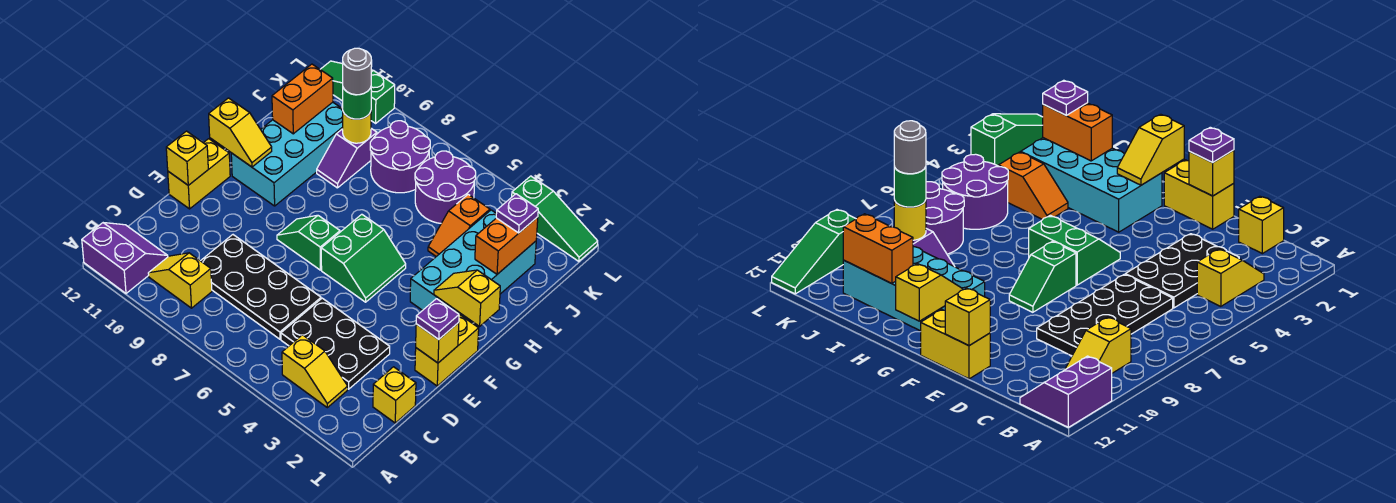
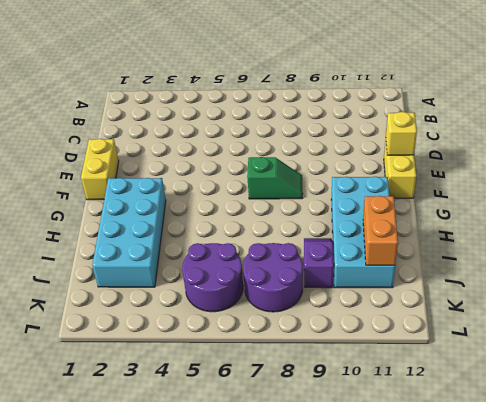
none -> purple slope A11:B12 level 1 top A
none -> yellow slope B3:B4 level 1 top 4
none -> yellow slope B9:B10 level 1 top 9

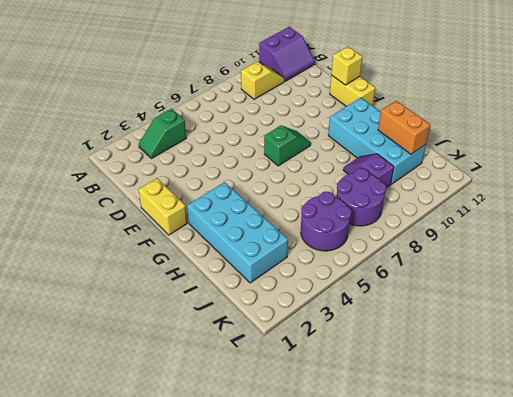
green slope B3:B4 level 1 top 4 -> yellow slope B3:B4 level 1 top 4
none -> yellow brick C1 level 1
none -> black plate C3:D5 level 1
none -> black plate C6:D9 level 1

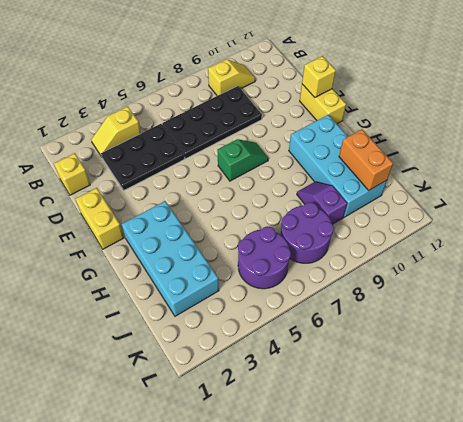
none -> purple slope A11:B12 level 1 top A
none -> green slope F5:G6 level 1 top 6
none -> orange slope I4:J4 level 1 top J

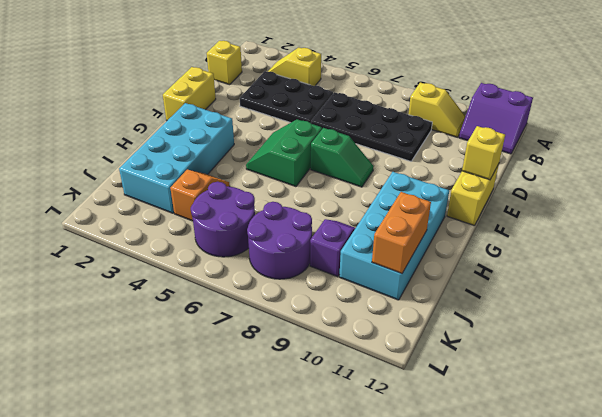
none -> green slope L1:L3 level 1 top 3
none -> green slope L10:L12 level 1 top 10
none -> yellow brick E1 level 2

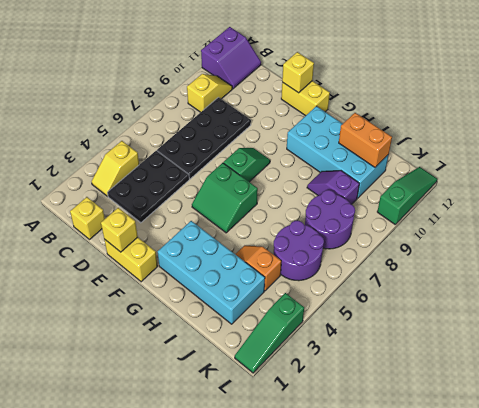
none -> yellow slope G1:G2 level 2 top 1
none -> yellow slope G11:G12 level 2 top 12
none -> orange brick I2:J2 level 2

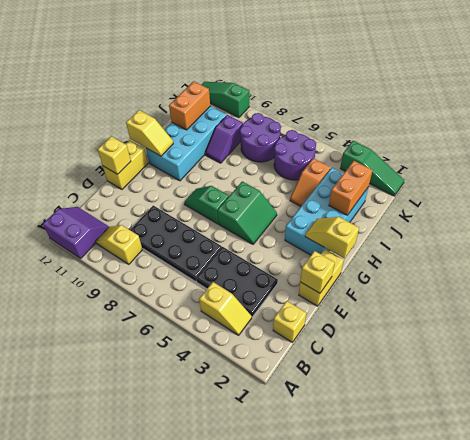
none -> yellow round brick J9 level 2
none -> purple plate E1 level 3
none -> purple plate J2 level 3

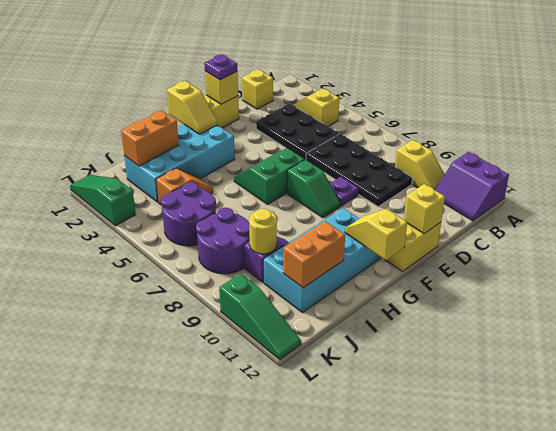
purple plate E8 level 1 -> purple plate J2 level 3
none -> green round brick J9 level 3
none -> grey round brick J9 level 4

